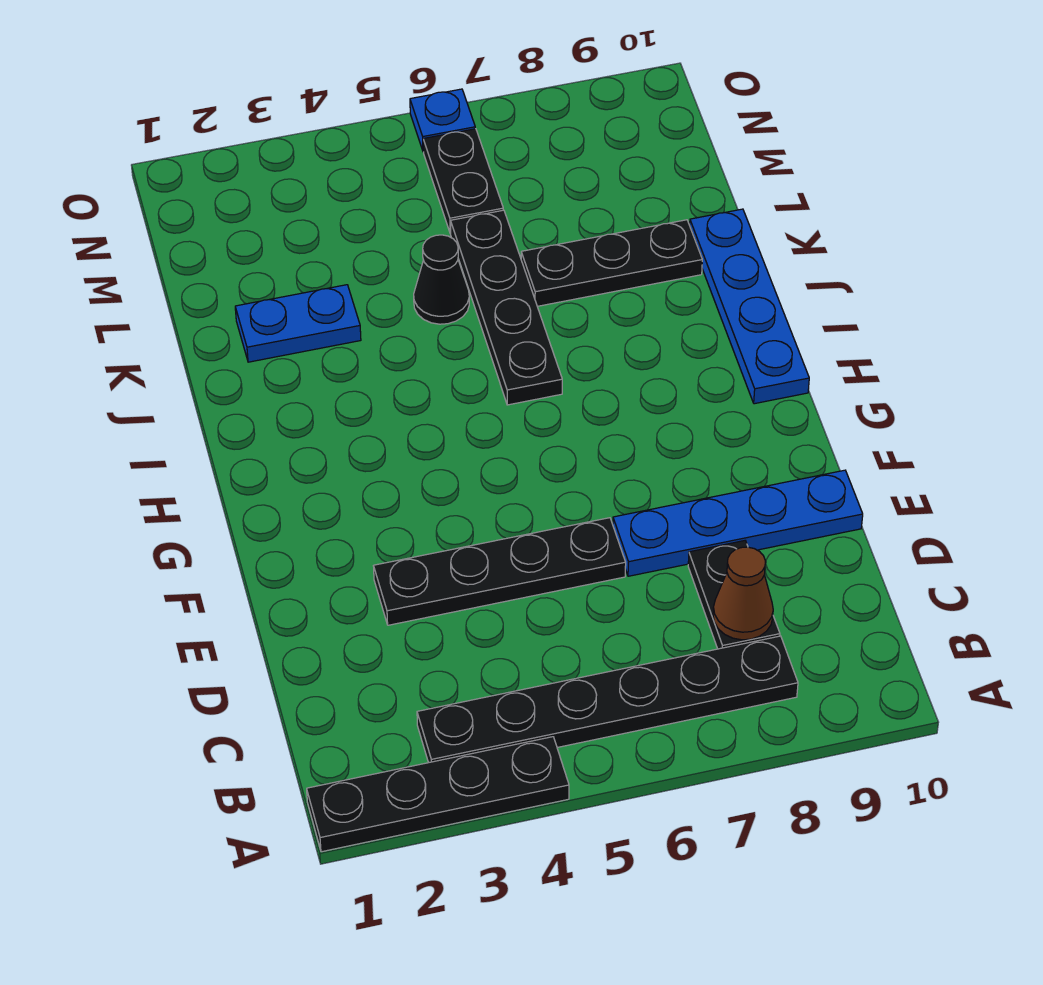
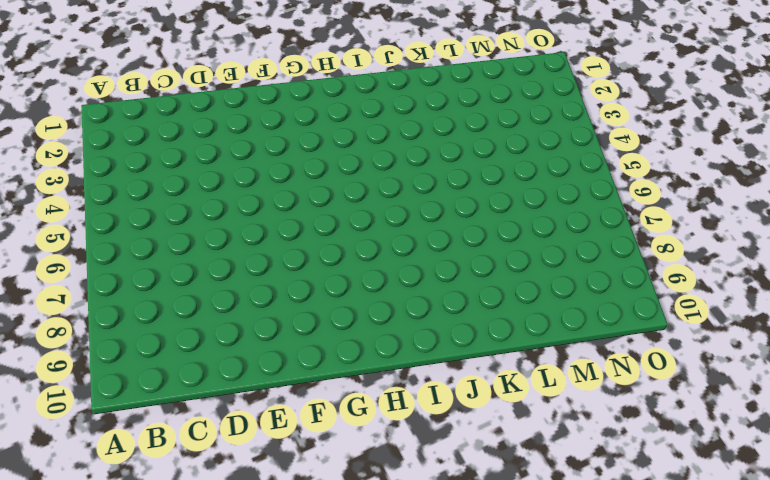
none -> black plate A1:A4 level 1
none -> black plate B3:B8 level 1
none -> black plate C8:D8 level 1

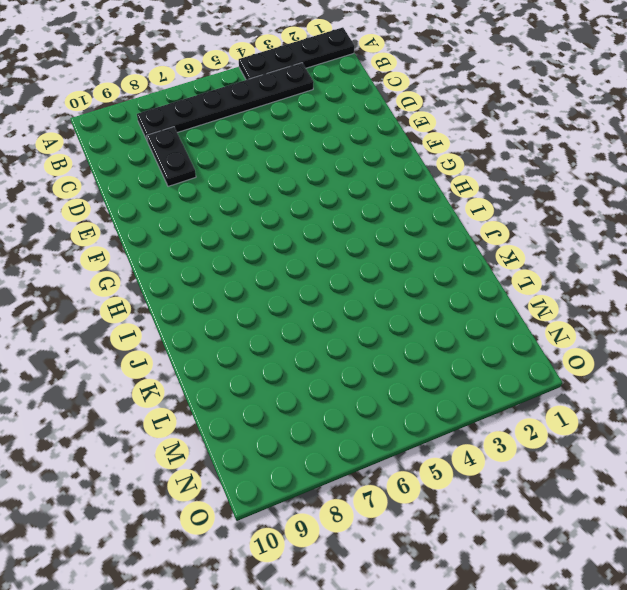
none -> black plate E3:E6 level 1
none -> blue plate E7:E10 level 1
none -> blue plate H10:K10 level 1

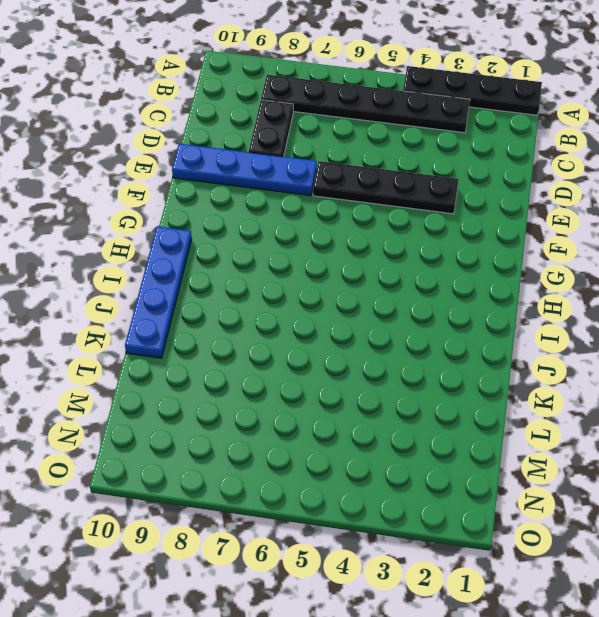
none -> black plate I6:L6 level 1
none -> blue plate K2:K3 level 1
none -> black cone K5 level 1

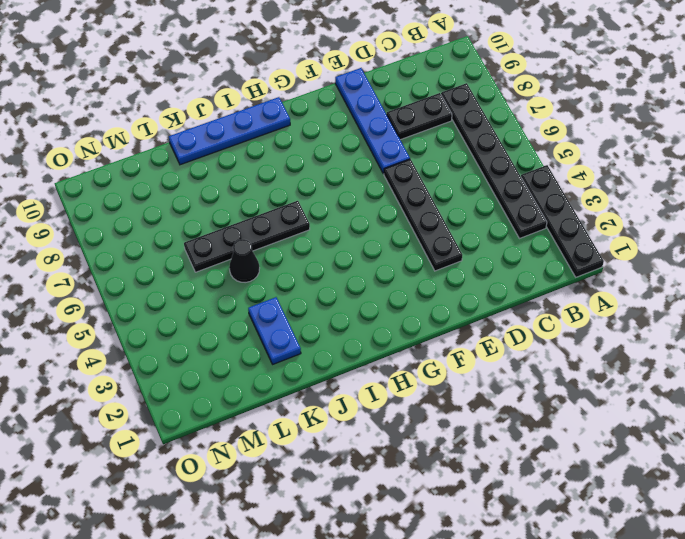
none -> black plate K7:K9 level 1
none -> black plate M6:N6 level 1
none -> blue plate O6 level 1

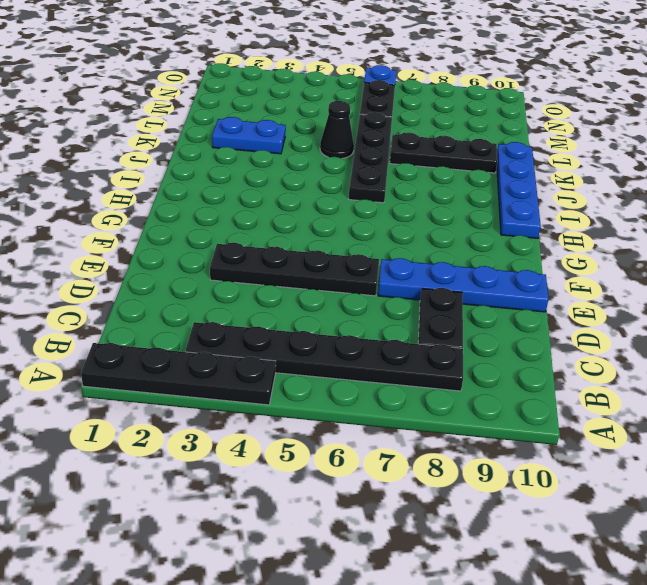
none -> brown cone C8 level 2

